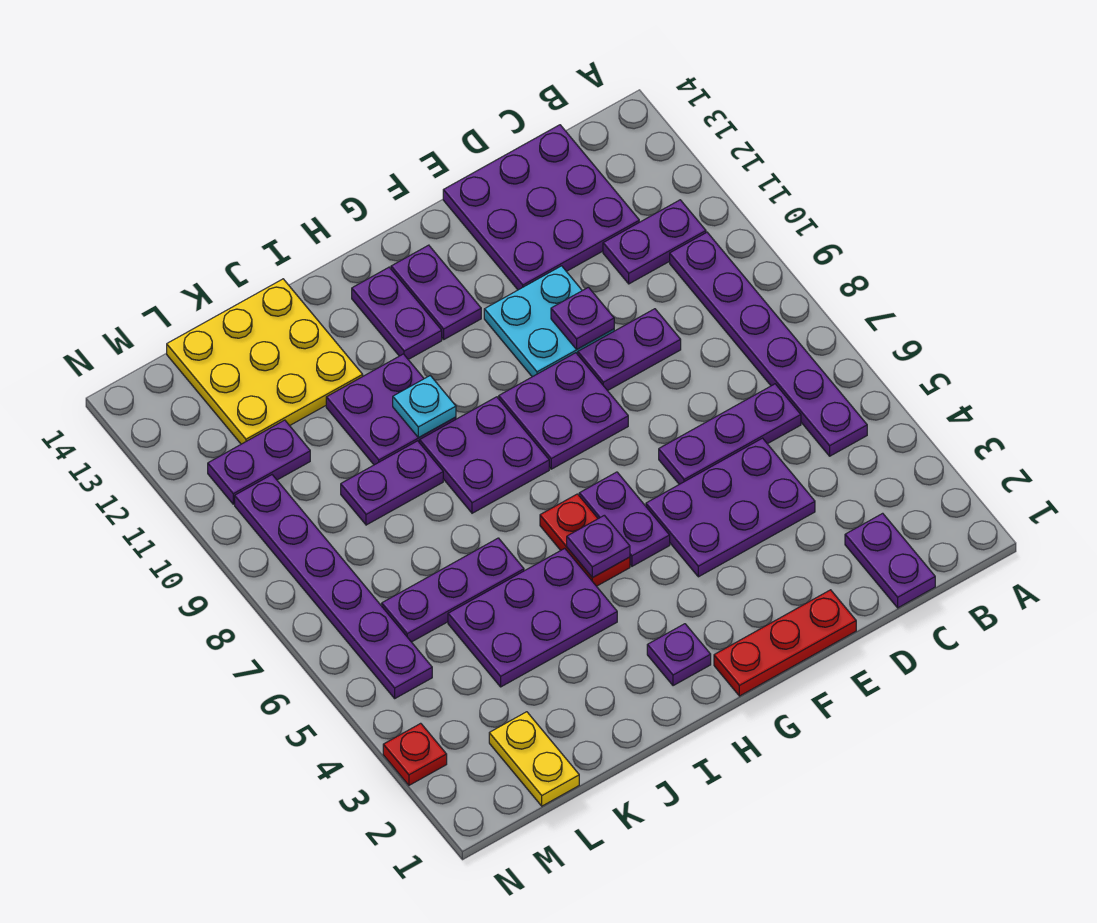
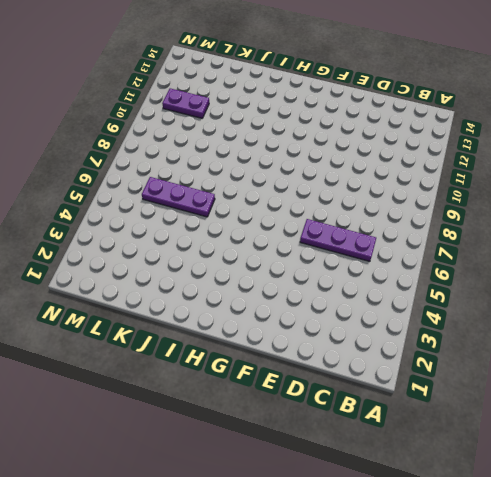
none -> purple plate B5:B10 level 1
none -> purple plate B11:C11 level 1
none -> purple plate C1:C2 level 1

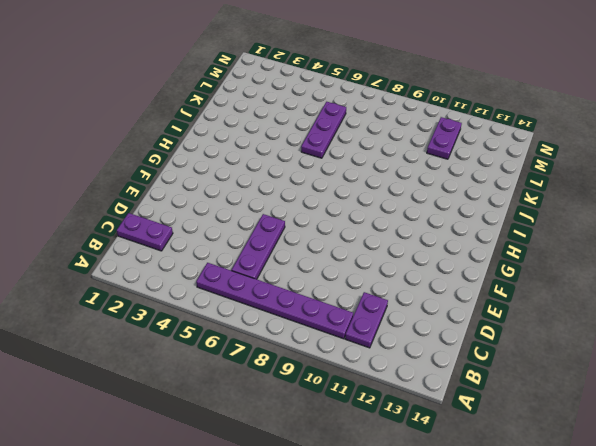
none -> purple plate C12:E14 level 1
none -> purple plate D4:F5 level 1
none -> purple plate D9:E9 level 1

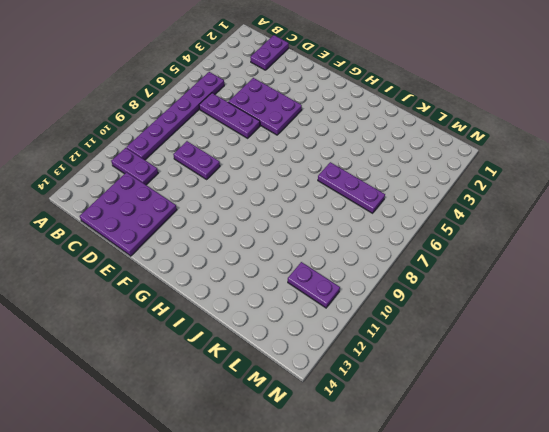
none -> red plate E1:G1 level 1
none -> cyan plate E10:F11 level 1
none -> purple plate F8:G9 level 1

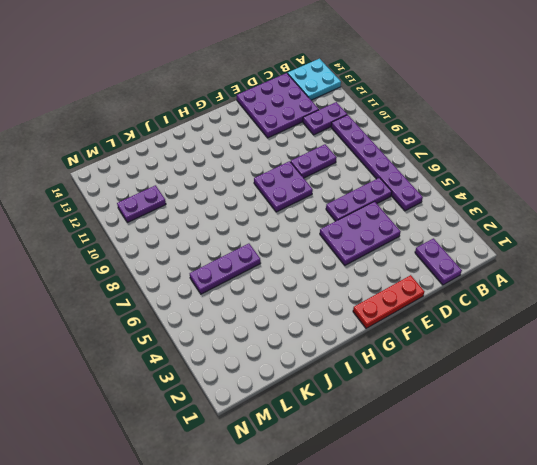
cyan plate A13:B14 level 1 -> cyan plate E10:F11 level 1
none -> purple plate G5:G6 level 1
none -> purple plate G12:G13 level 1
none -> purple plate H2 level 1

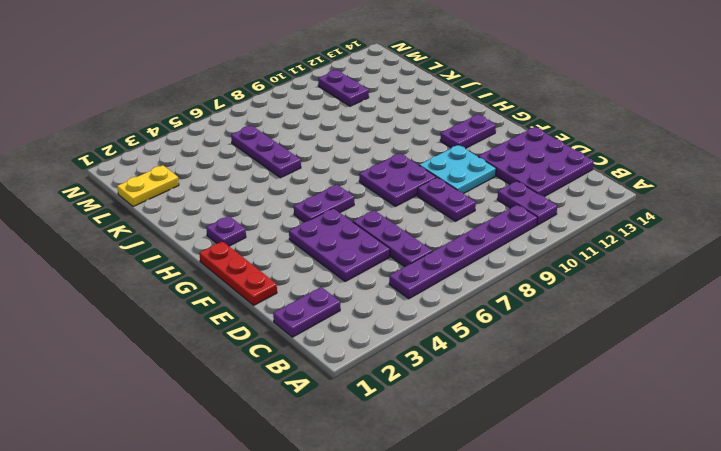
none -> red plate H5:H6 level 1
none -> purple plate H8:I9 level 1
none -> purple plate H12:H13 level 1

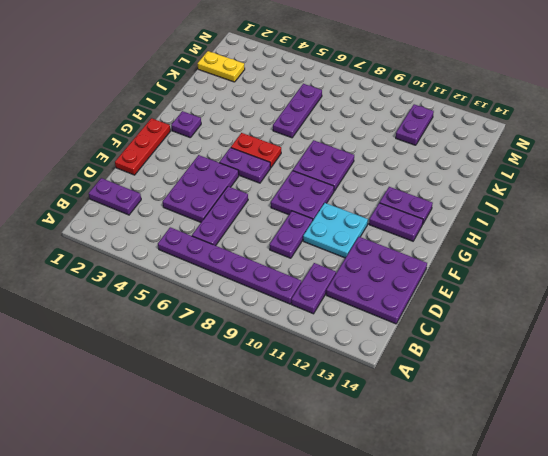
none -> purple plate I4:K5 level 1
none -> purple plate I10:J11 level 1
none -> purple plate J9:K9 level 1

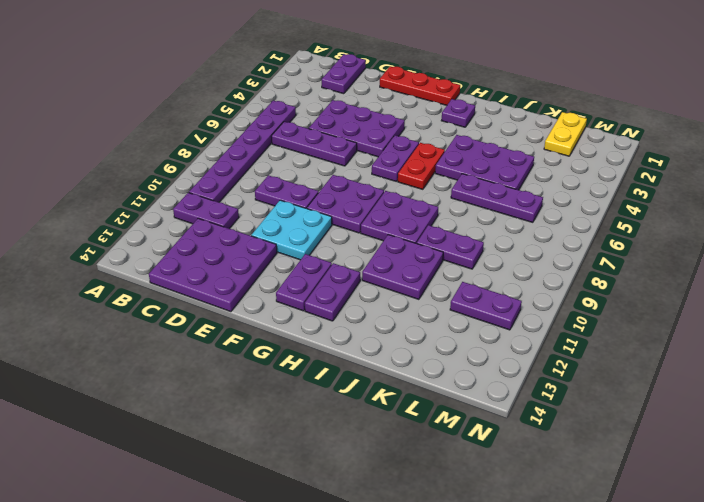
none -> yellow plate J12:L14 level 1
none -> purple plate M5:M10 level 1
none -> red plate N3 level 1

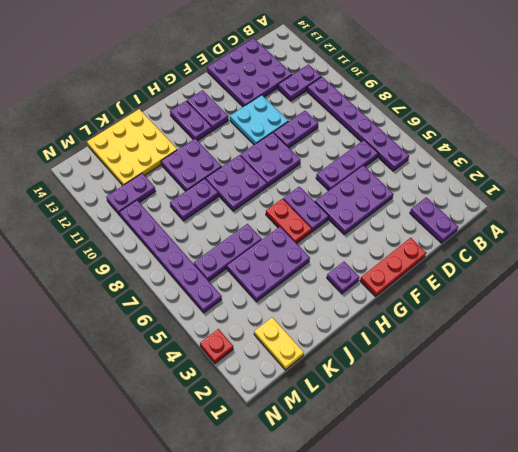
none -> purple plate E10 level 2
none -> purple plate H5 level 2
none -> cyan plate I10 level 2

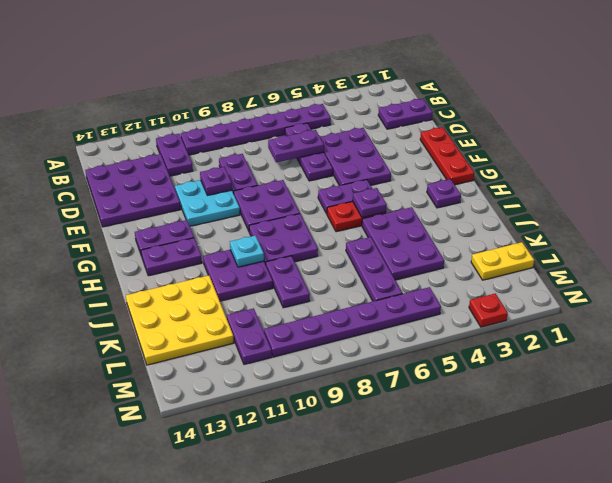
purple plate D6:D7 level 2 -> none

